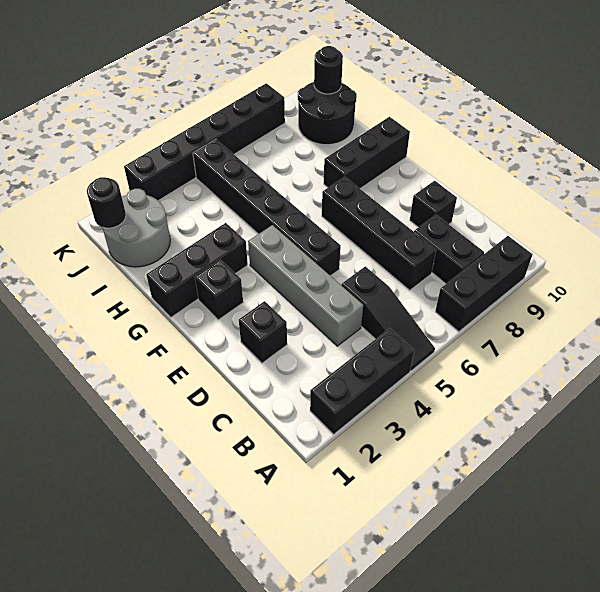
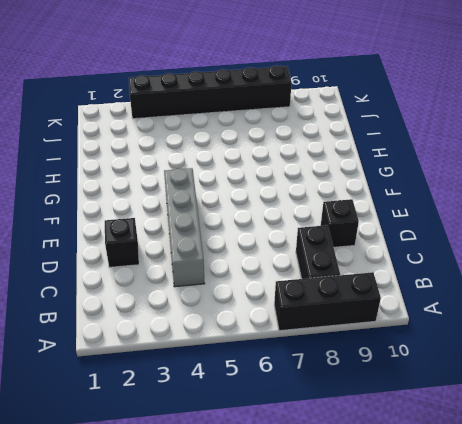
none -> black brick A2:A4 level 1
none -> black slope A5:C5 level 1 top C
none -> black brick C7:F7 level 1

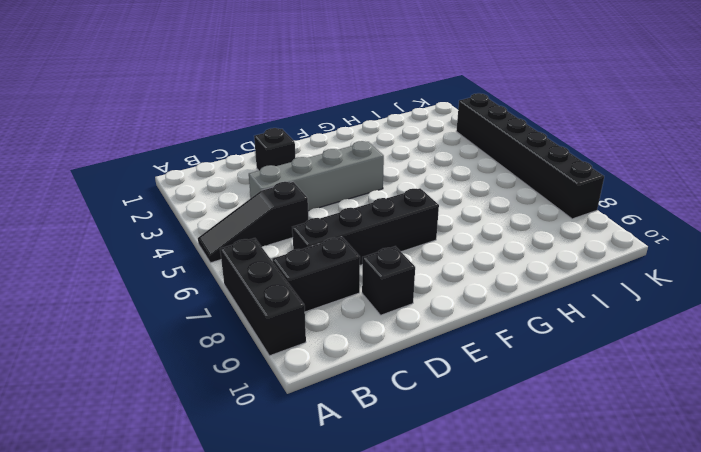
none -> black brick A2:A4 level 1
none -> black brick E5:J5 level 1
none -> black brick F2 level 1

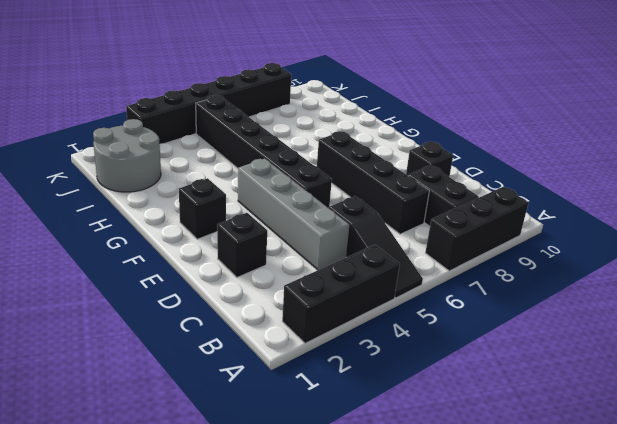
none -> black brick G1:G3 level 1
none -> black brick G8:G10 level 1
none -> black round brick I9:J10 level 1

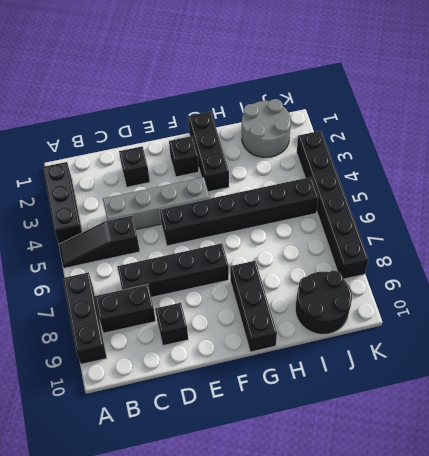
none -> black round brick J1 level 2
none -> black round brick J10 level 2

